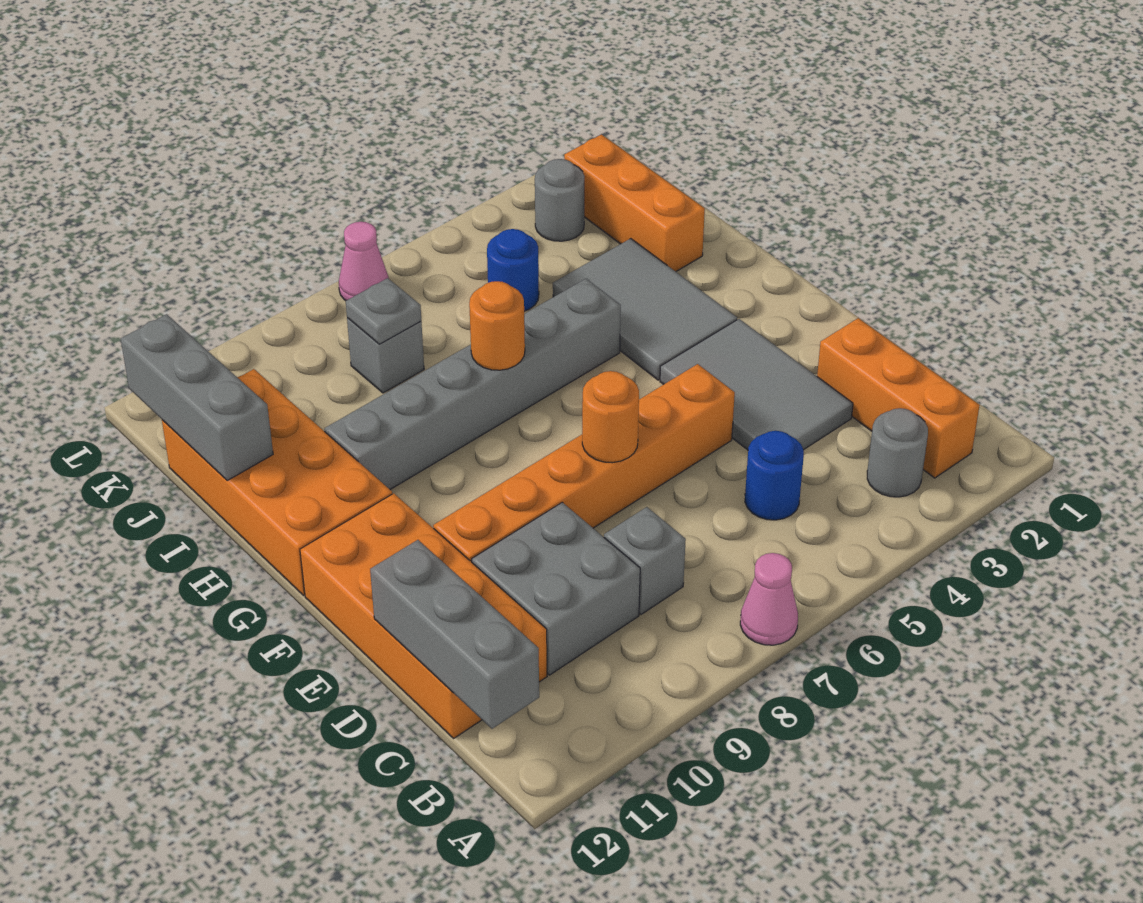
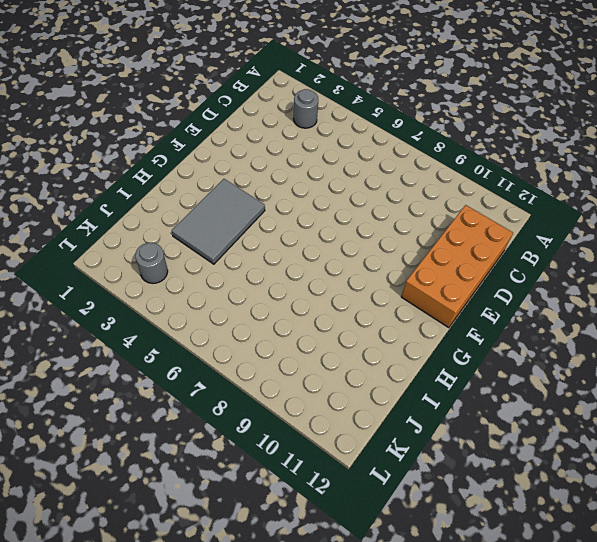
none -> pink cone A7 level 1
none -> orange brick B2:D2 level 1
none -> blue round brick C5 level 1

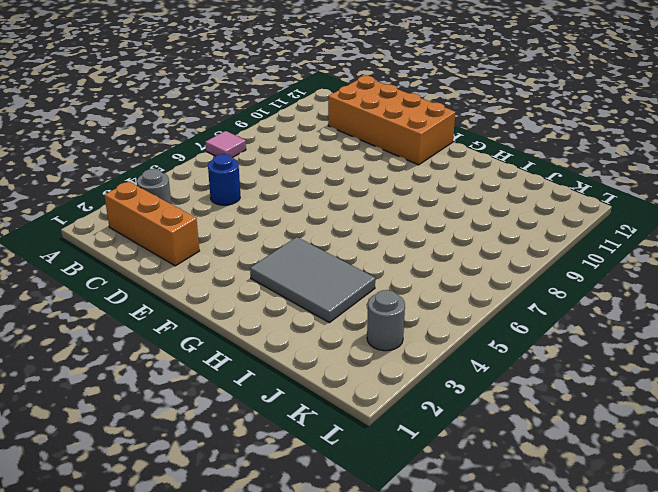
pink tile A7 level 1 -> pink cone A7 level 1
none -> grey brick C8 level 1
none -> grey brick C9:D10 level 1
none -> grey tile D3:F4 level 1

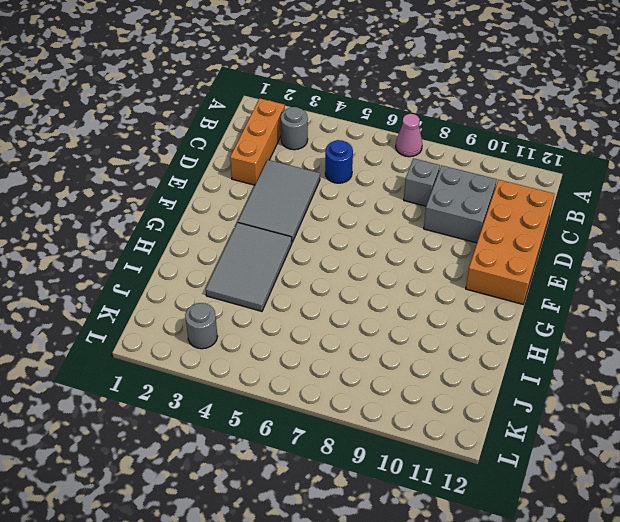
none -> orange brick E5:E10 level 1
none -> orange brick G11:J12 level 1
none -> grey brick H5:H10 level 1

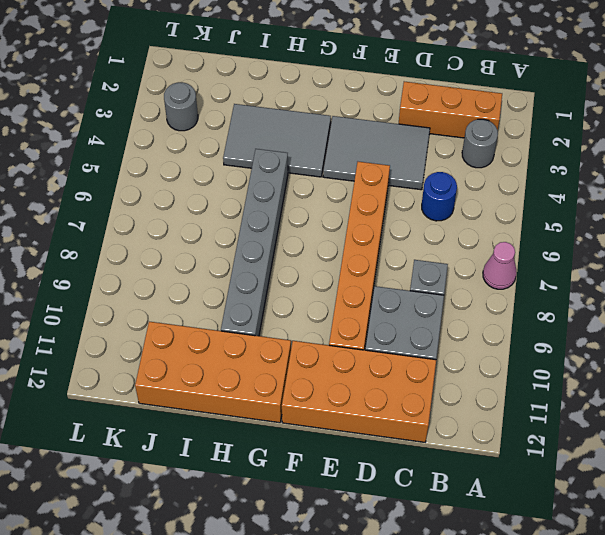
none -> orange brick I2:K2 level 1
none -> blue round brick J5 level 1
none -> grey brick J8 level 1

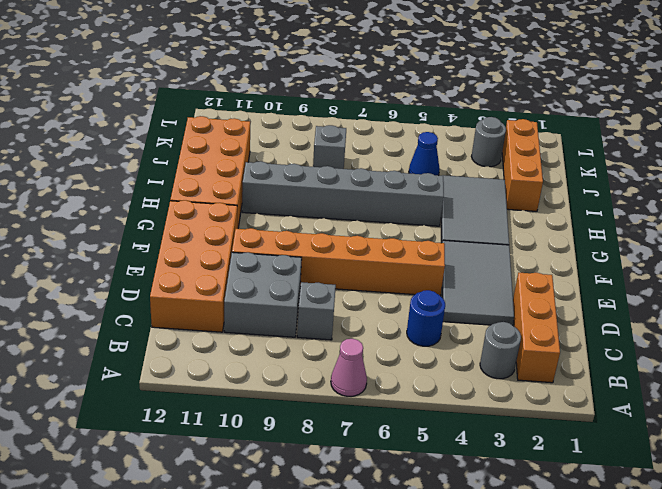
blue cone J5 level 1 -> blue round brick J5 level 1
none -> pink cone L7 level 1
none -> grey brick B12:D12 level 2
none -> orange round brick E7 level 2

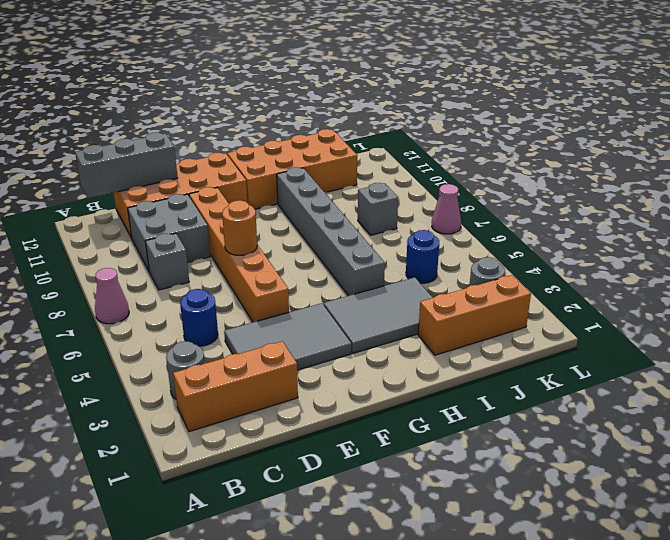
none -> orange round brick H7 level 2
none -> grey brick I12:K12 level 2
none -> grey plate J8 level 2

